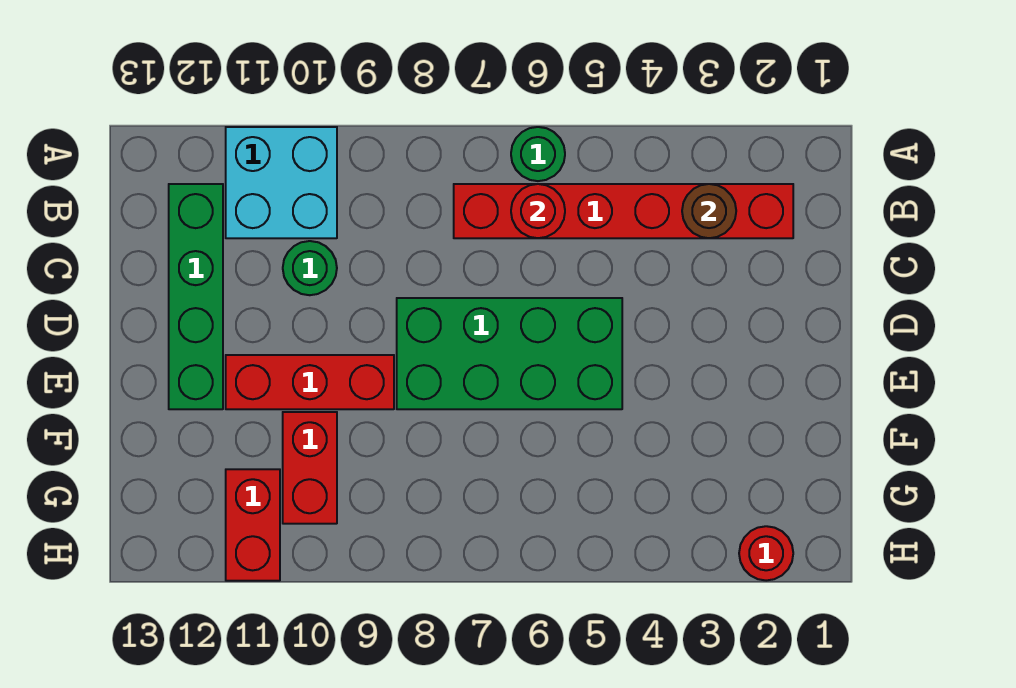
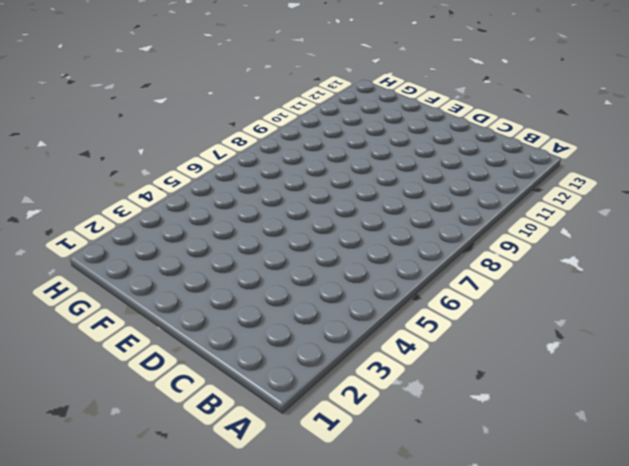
none -> green round brick A6 level 1
none -> cyan brick A10:B11 level 1
none -> red brick B2:B7 level 1

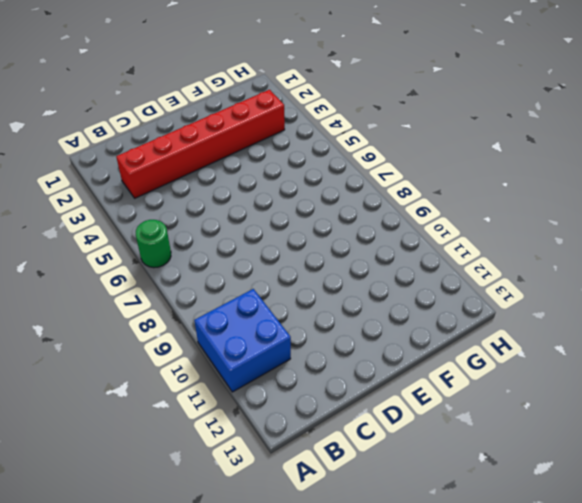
blue brick A10:B11 level 1 -> cyan brick A10:B11 level 1
red brick B3:G3 level 1 -> red brick B2:B7 level 1
none -> green brick B12:E12 level 1
none -> green round brick C10 level 1
none -> green brick D5:E8 level 1

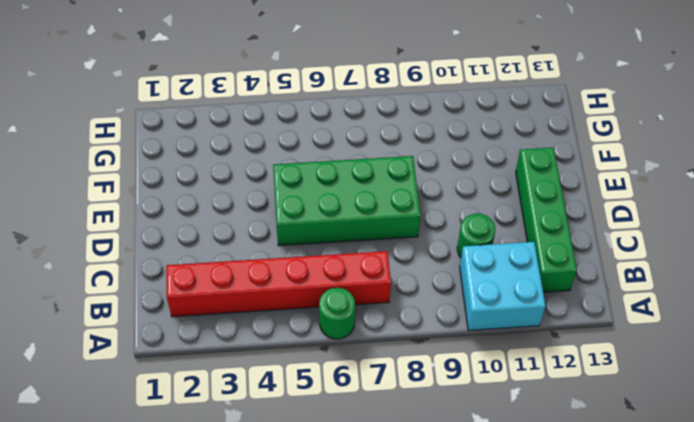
none -> red brick E9:E11 level 1
none -> red brick F10:G10 level 1
none -> red brick G11:H11 level 1

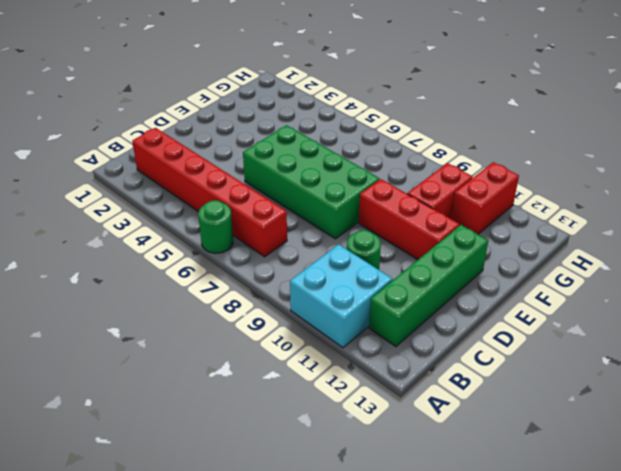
none -> red round brick H2 level 1
none -> brown round brick B3 level 2
none -> red round brick B6 level 2

